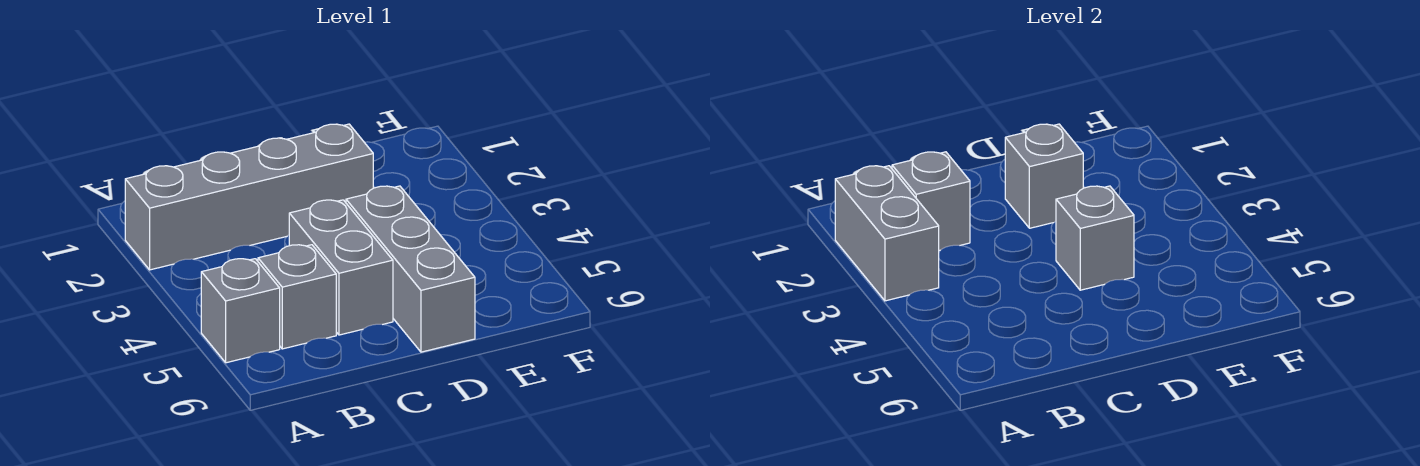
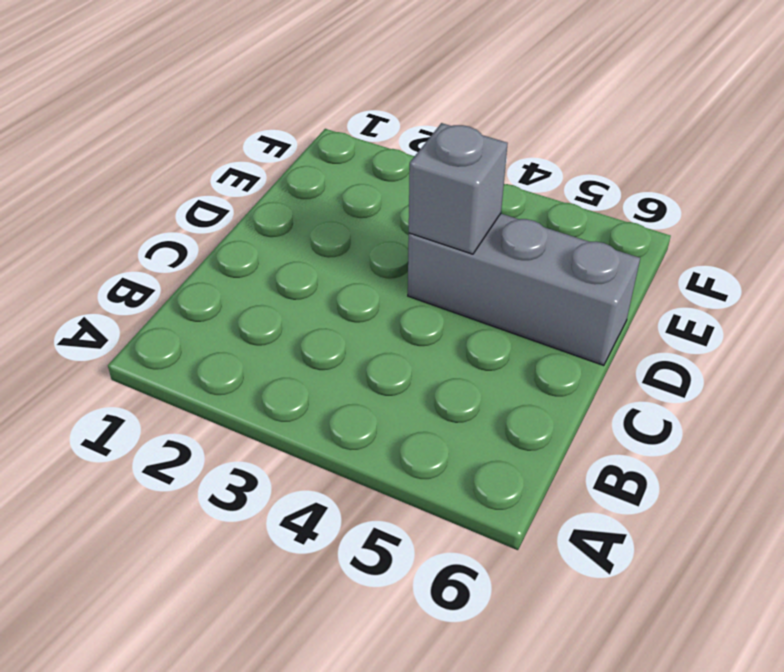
none -> grey brick A2:D2 level 1
none -> grey brick A5 level 1

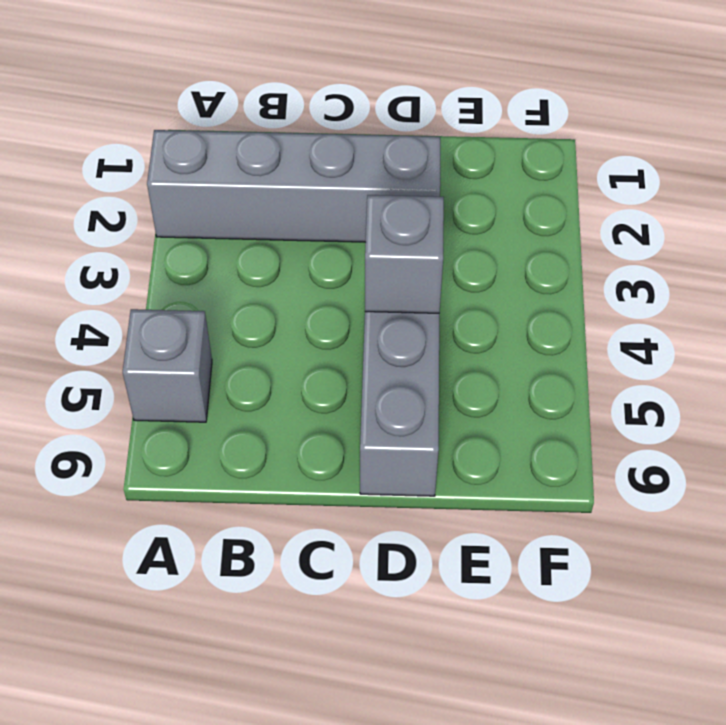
none -> grey brick B5 level 1
none -> grey brick C4:C5 level 1

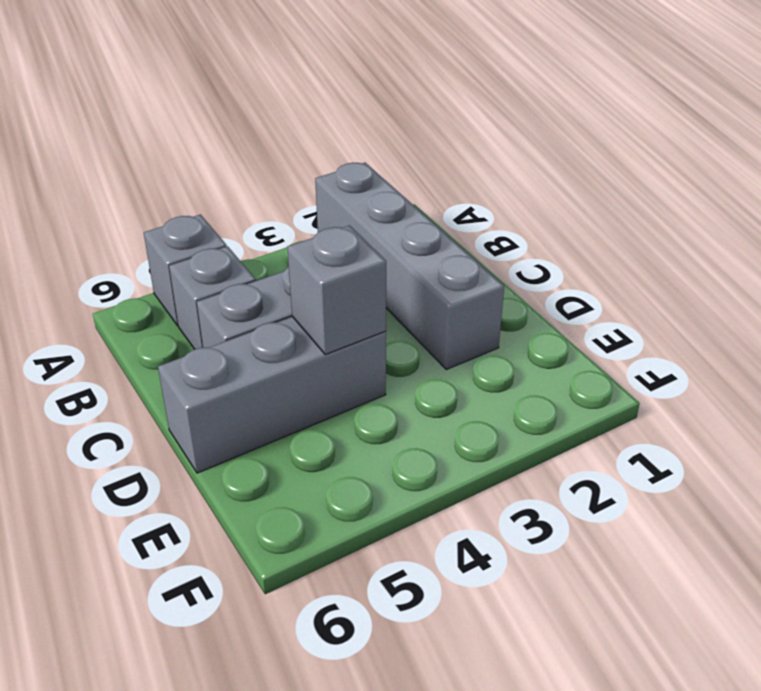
none -> grey brick A2:A3 level 2
none -> grey brick B2 level 2

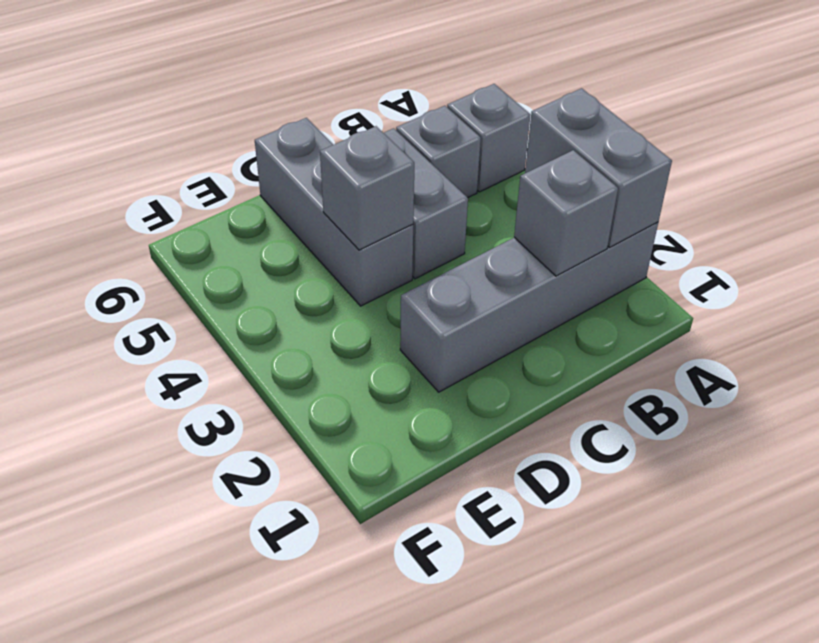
none -> grey brick D2 level 2

